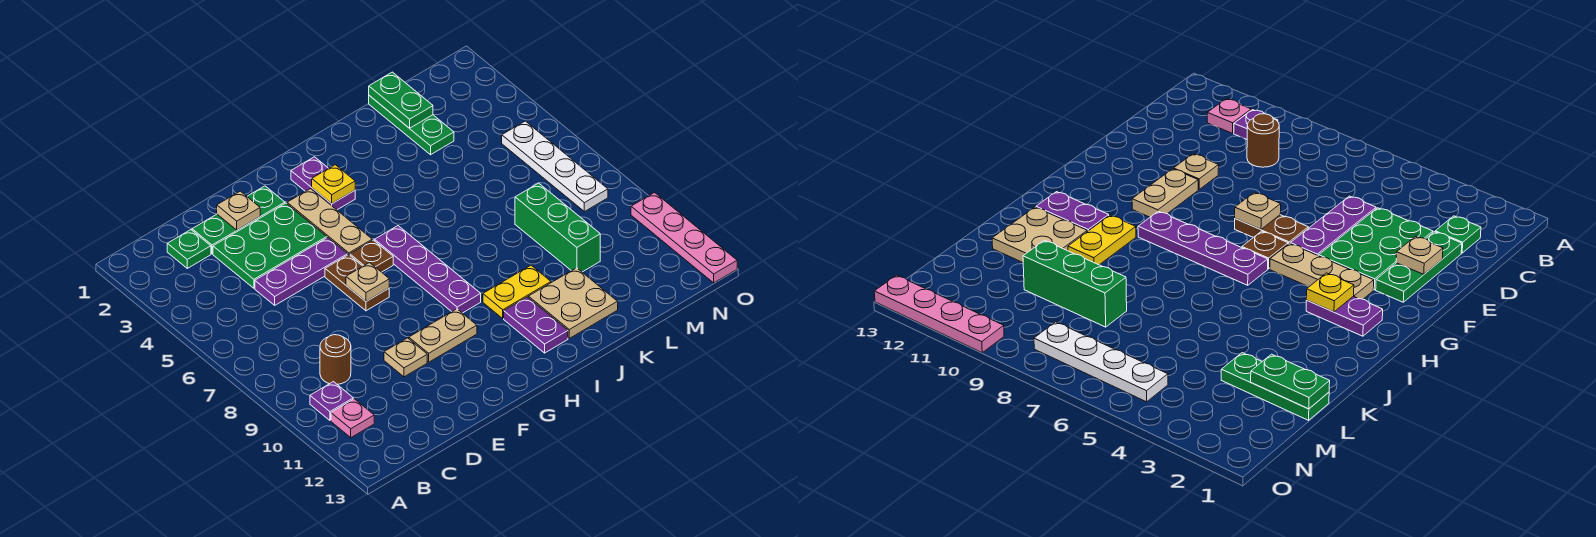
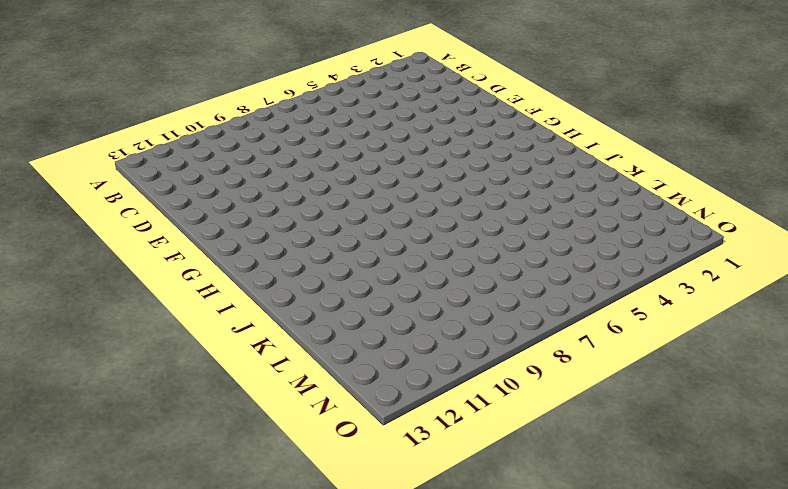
none -> purple plate B10 level 1
none -> pink plate B11 level 1
none -> green plate C2 level 1

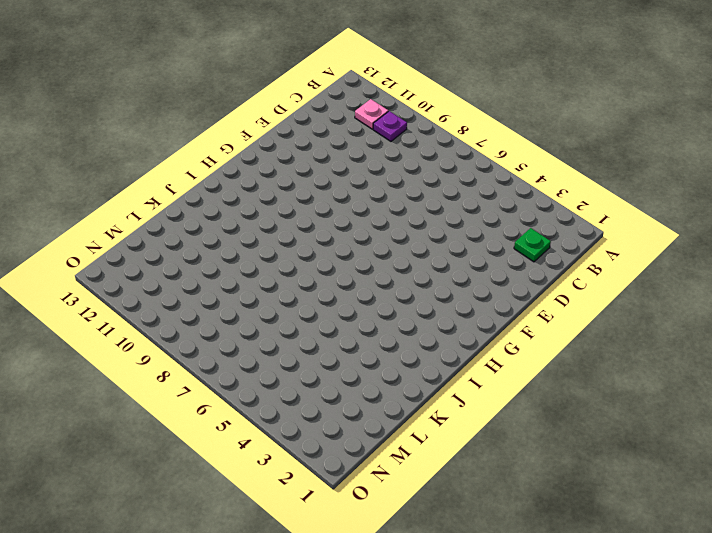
none -> brown round brick C9 level 1
none -> green plate D2:F2 level 1
none -> green plate D3:F4 level 1

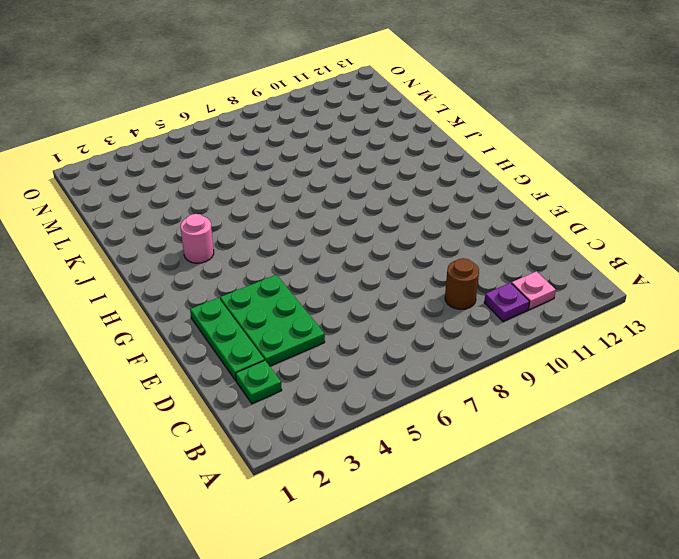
pink round brick I3 level 1 -> none
none -> purple plate D5:F5 level 1
none -> tan plate E10 level 1
none -> brown plate F6:F7 level 1

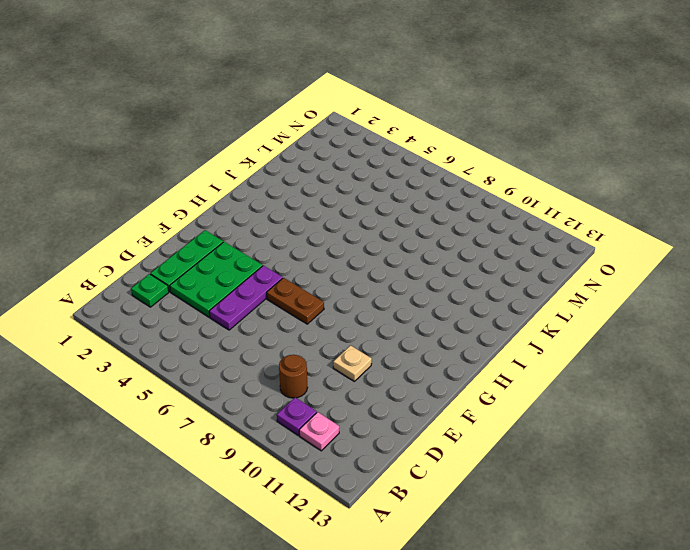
none -> tan plate F10:G10 level 1
none -> tan plate G3:G5 level 1
none -> brown plate G6 level 1

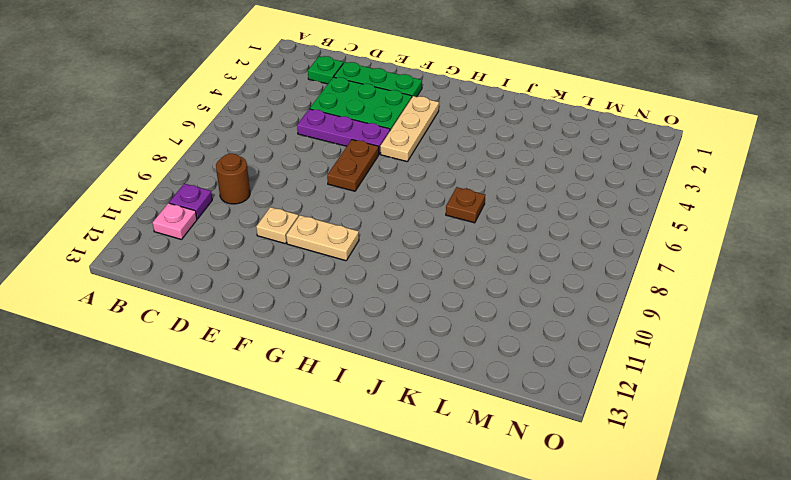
brown plate J7 level 1 -> brown plate G6 level 1
none -> purple plate H2:H3 level 1
none -> purple plate H6:H9 level 1
none -> yellow plate I10:J10 level 1

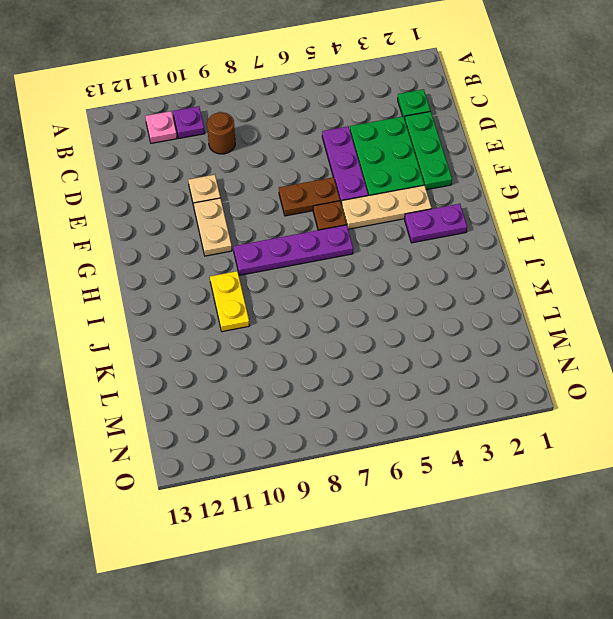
none -> purple plate I11:I12 level 1
none -> tan plate J11:K12 level 1
none -> green plate L1:L3 level 1

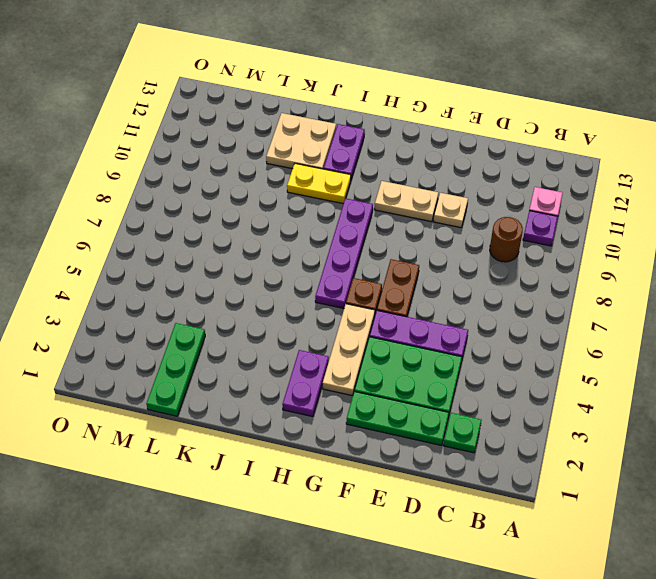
none -> green brick L8:L10 level 1
none -> white plate N5:N8 level 1
none -> pink plate O10:O13 level 1

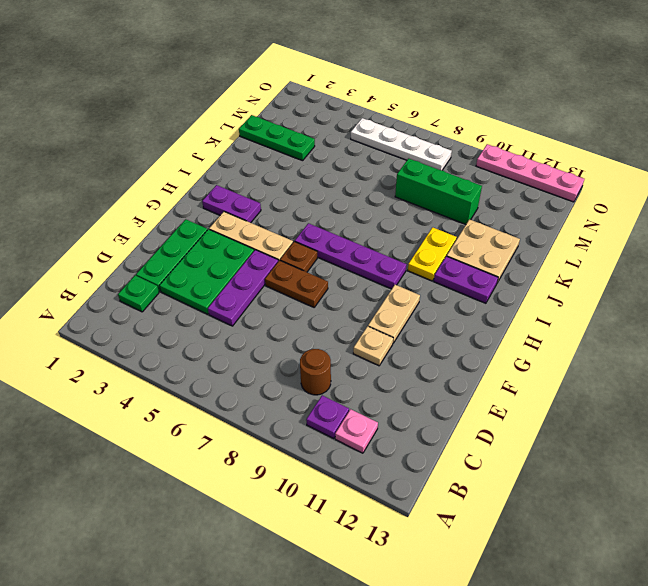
none -> tan plate E2 level 2
none -> tan plate F7 level 2
none -> yellow plate H3 level 2

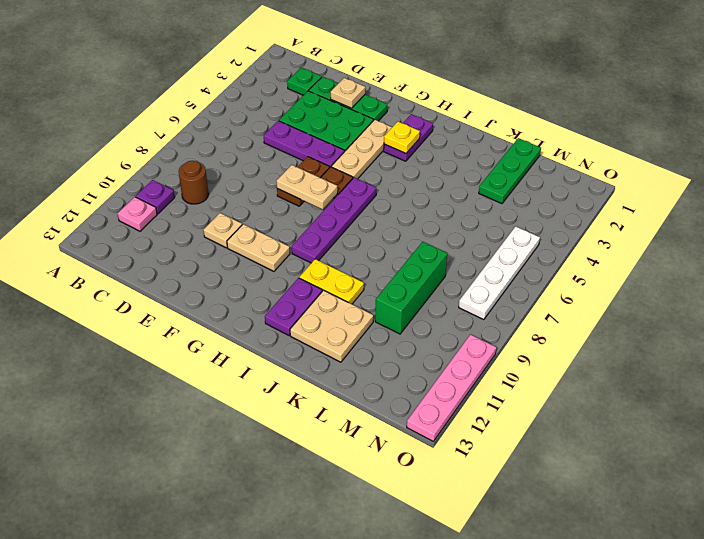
tan plate F7:G7 level 2 -> tan plate F7 level 2
none -> green plate L1:L2 level 2

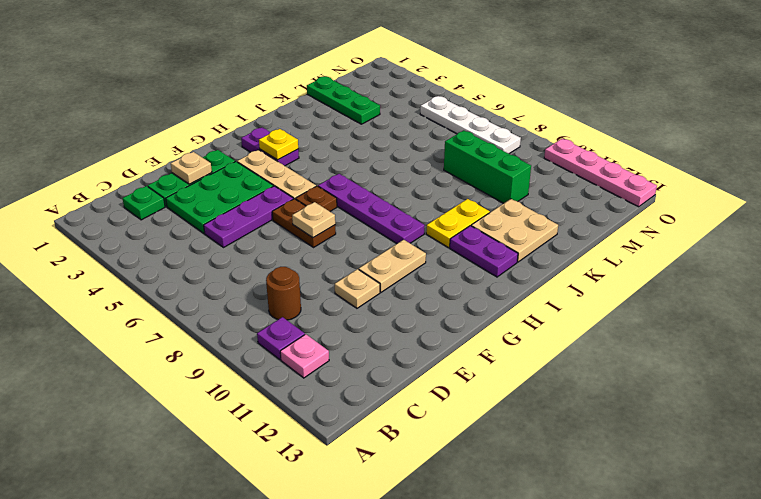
none -> green plate L1:L2 level 2

